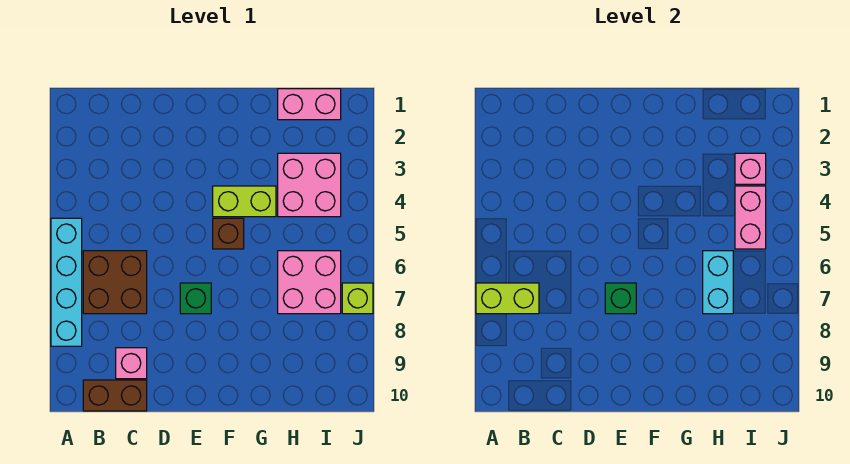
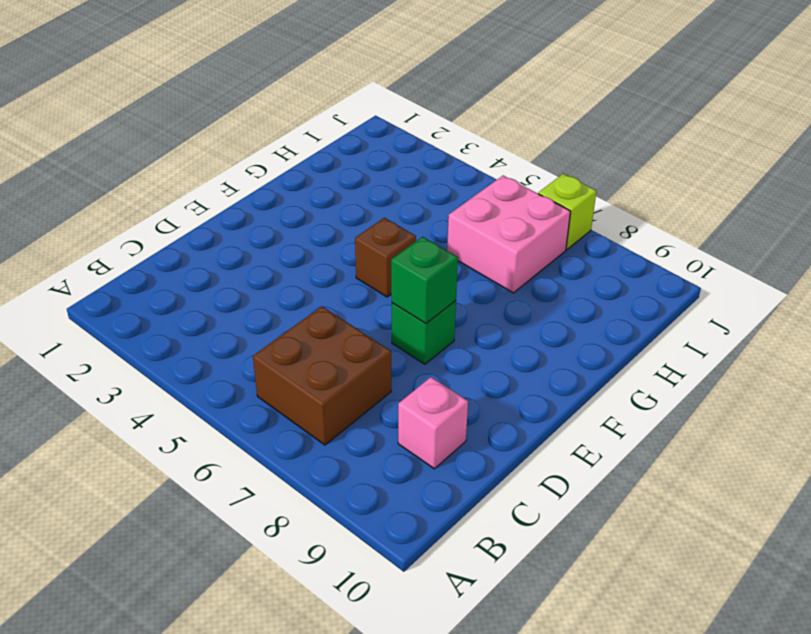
none -> cyan brick A5:A8 level 1
none -> brown brick B10:C10 level 1
none -> lime brick F4:G4 level 1

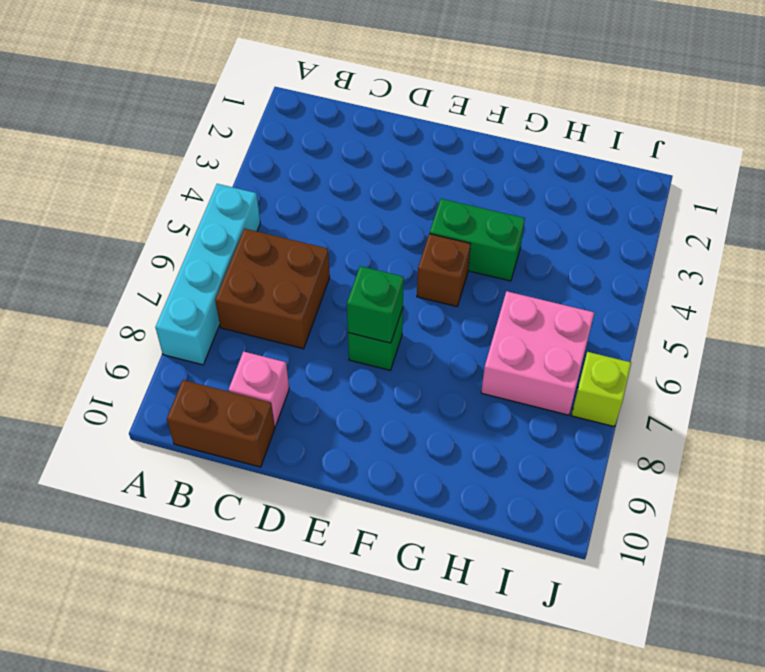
green brick F4:G4 level 1 -> lime brick F4:G4 level 1
none -> pink brick H1:I1 level 1
none -> pink brick H3:I4 level 1
none -> lime brick A7:B7 level 2

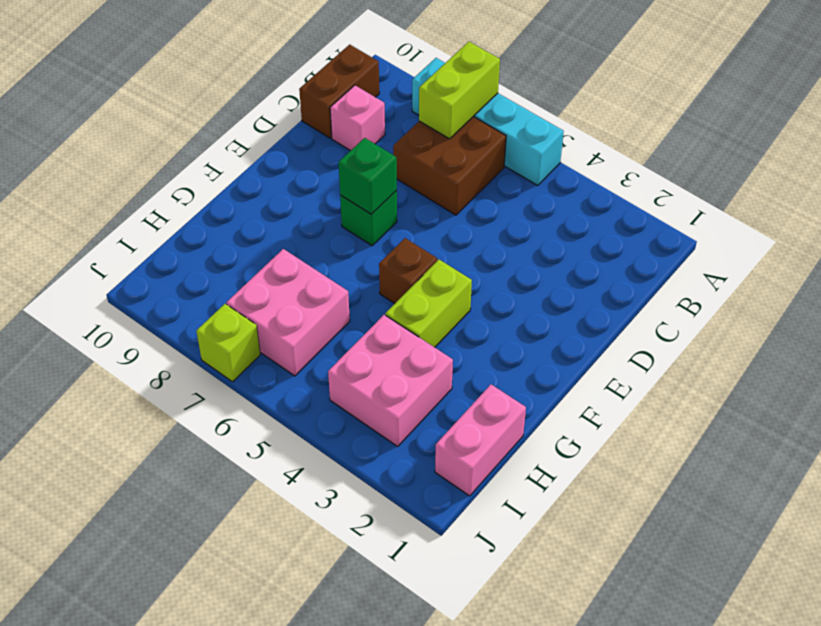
none -> cyan brick H6:H7 level 2
none -> pink brick I3 level 2
none -> pink brick I4:I5 level 2

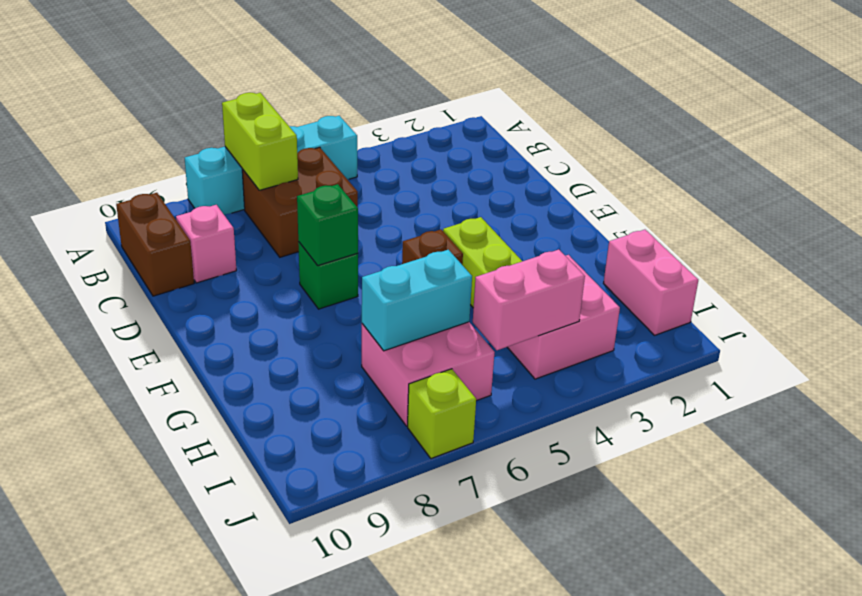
none -> pink brick I3 level 2

